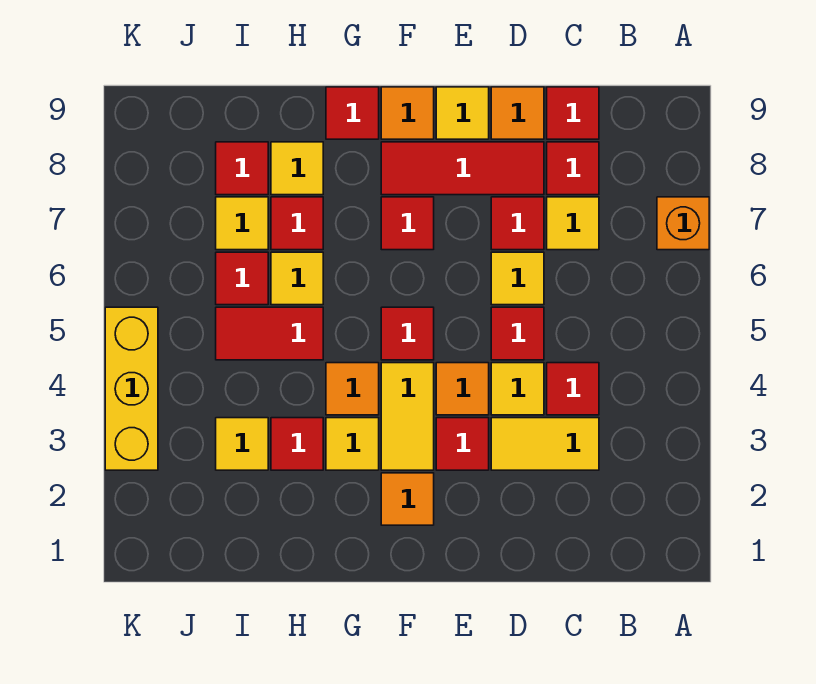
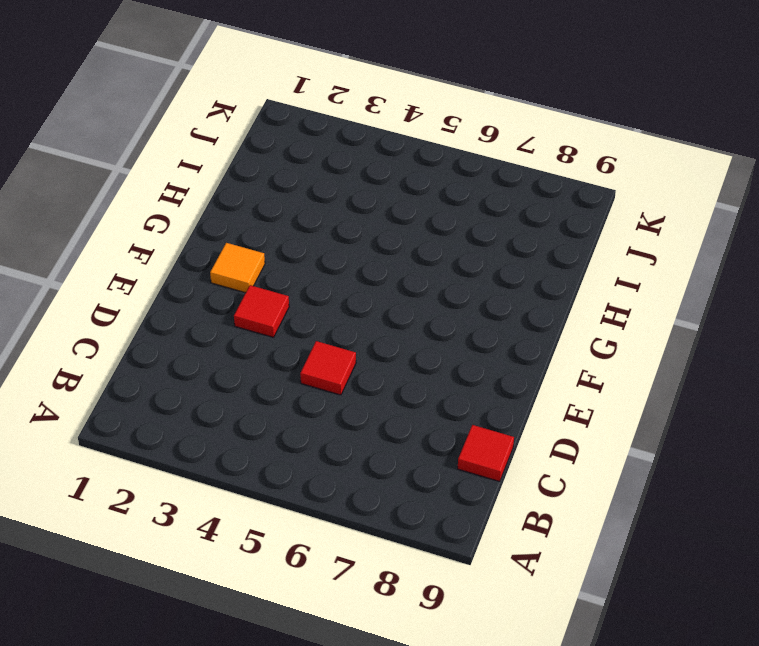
none -> orange brick A7 level 1
none -> yellow tile C3:D3 level 1
none -> red tile C4 level 1
none -> yellow tile C7 level 1

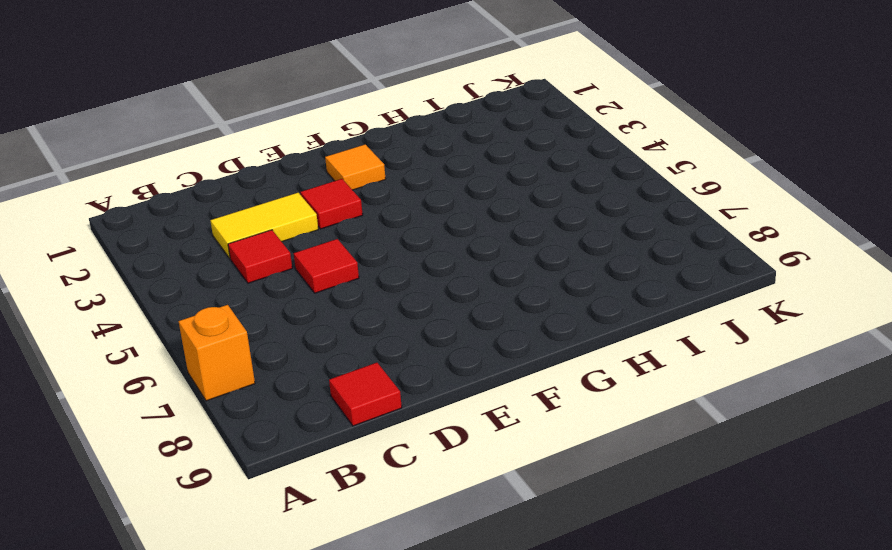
none -> yellow tile C7 level 1
none -> red tile C8 level 1
none -> yellow tile D4 level 1
none -> yellow tile D6 level 1

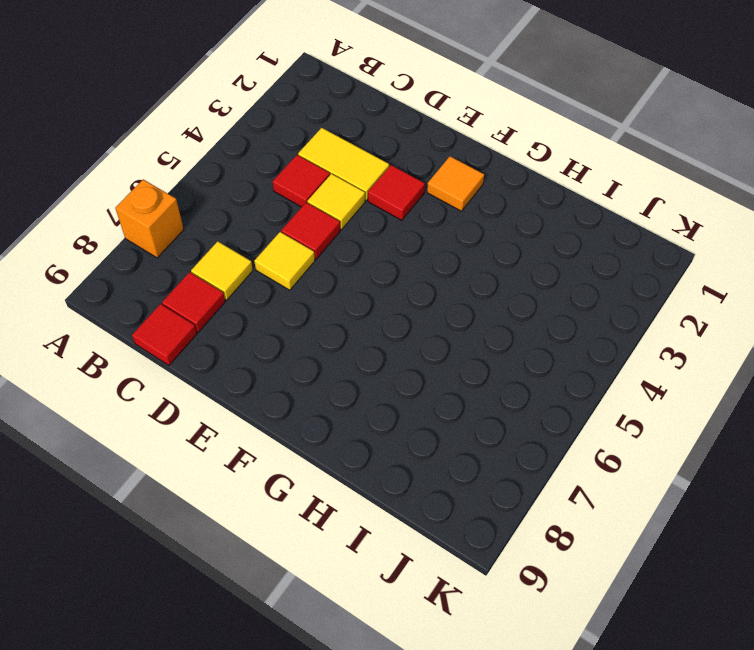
none -> red tile D7 level 1
none -> red tile D8:F8 level 1
none -> orange tile D9 level 1
none -> orange tile E4 level 1

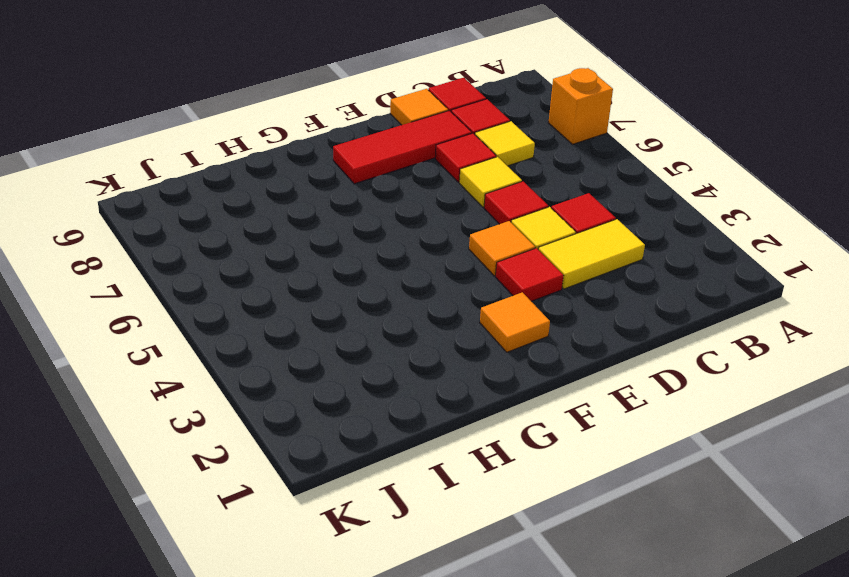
none -> yellow tile E9 level 1
none -> yellow tile F3:F4 level 1
none -> red tile F5 level 1
none -> red tile F7 level 1

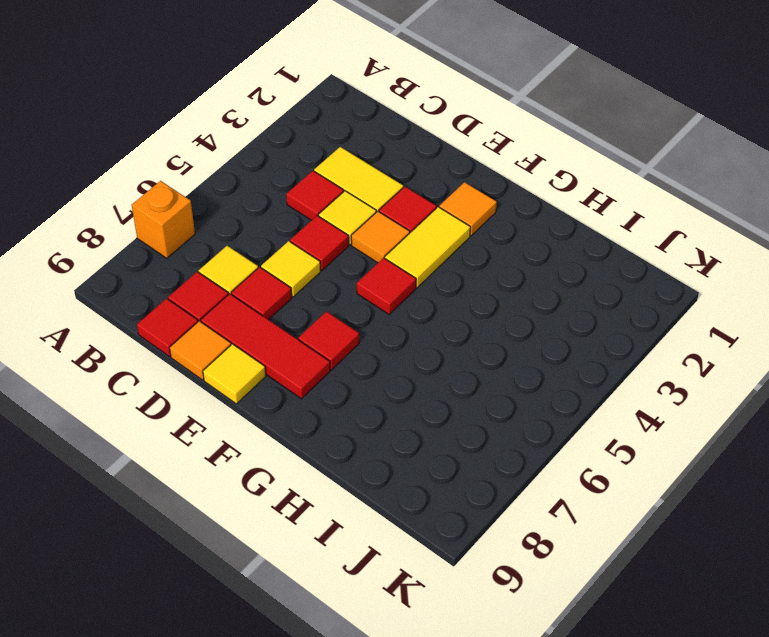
none -> orange tile F9 level 1
none -> yellow tile G3 level 1
none -> orange tile G4 level 1
none -> red tile G9 level 1

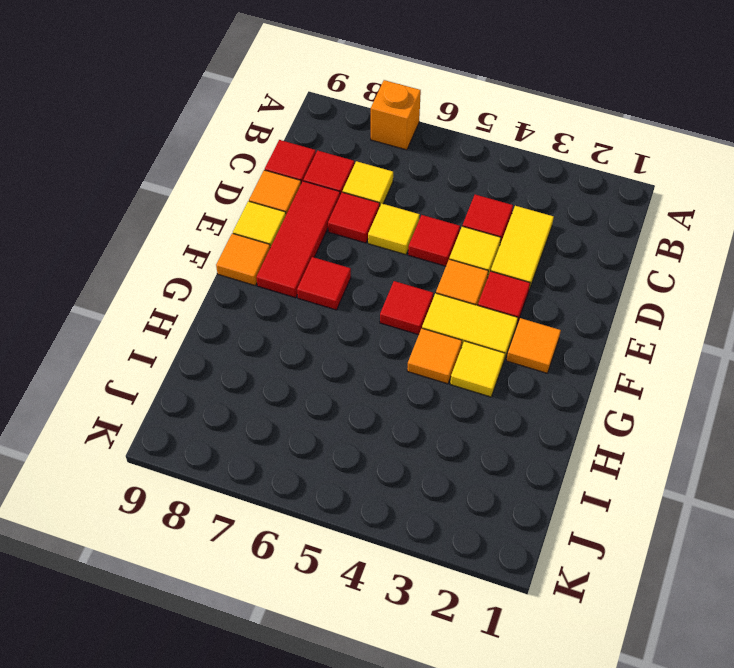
none -> red tile G9 level 1
none -> red tile H3 level 1
none -> red tile H5:I5 level 1
none -> yellow tile H6 level 1

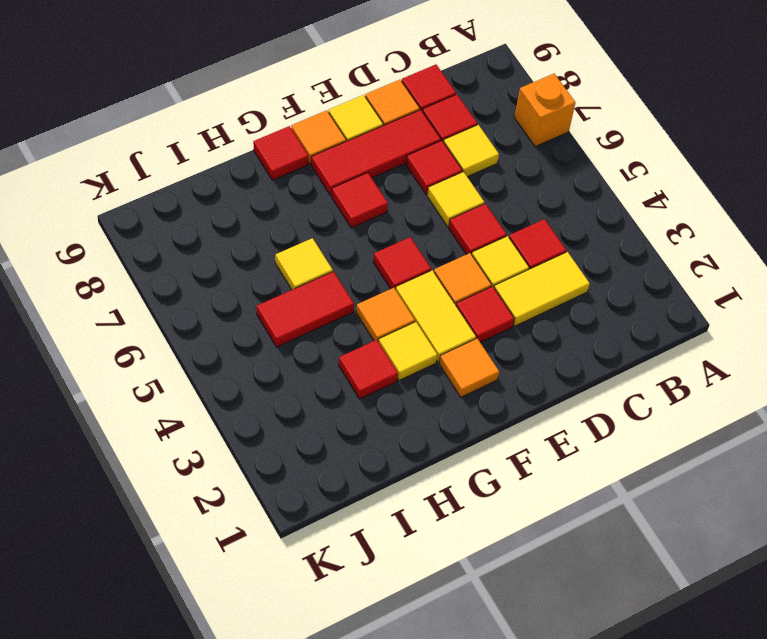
none -> red tile H7 level 1
none -> yellow tile H8 level 1
none -> yellow tile I3 level 1
none -> red tile I6 level 1

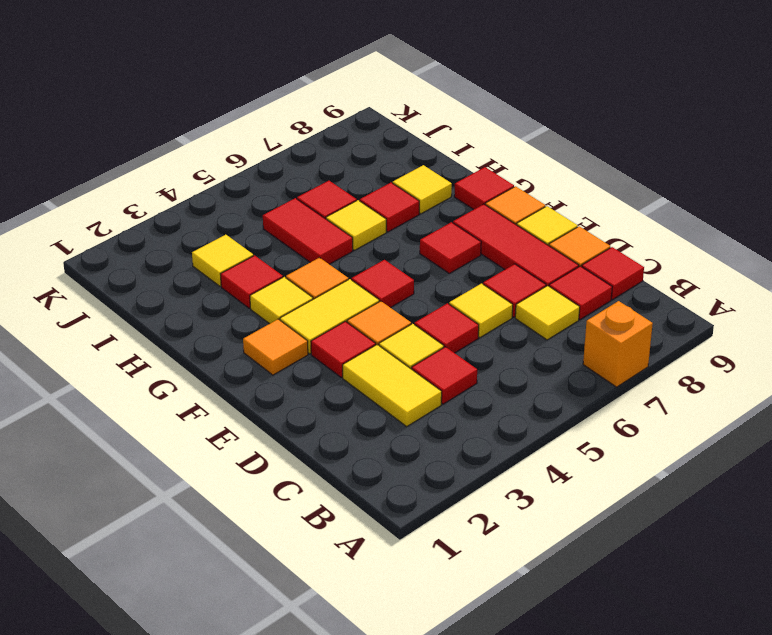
none -> yellow tile I7 level 1
none -> red tile I8 level 1
none -> yellow brick K3:K5 level 1

